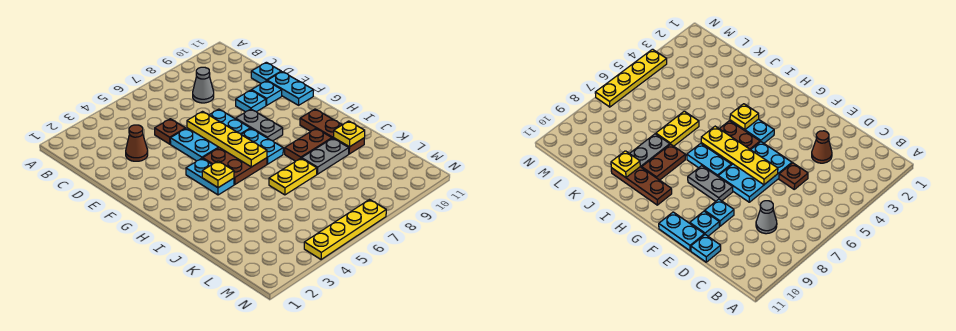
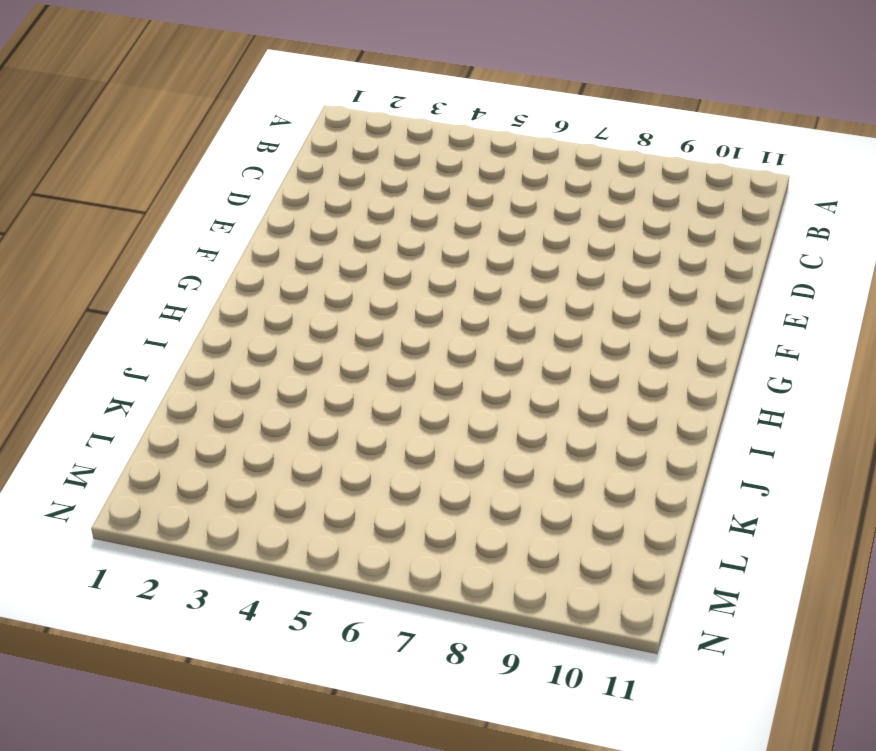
none -> grey cone C8 level 1
none -> brown cone D3 level 1
none -> brown plate D5 level 1

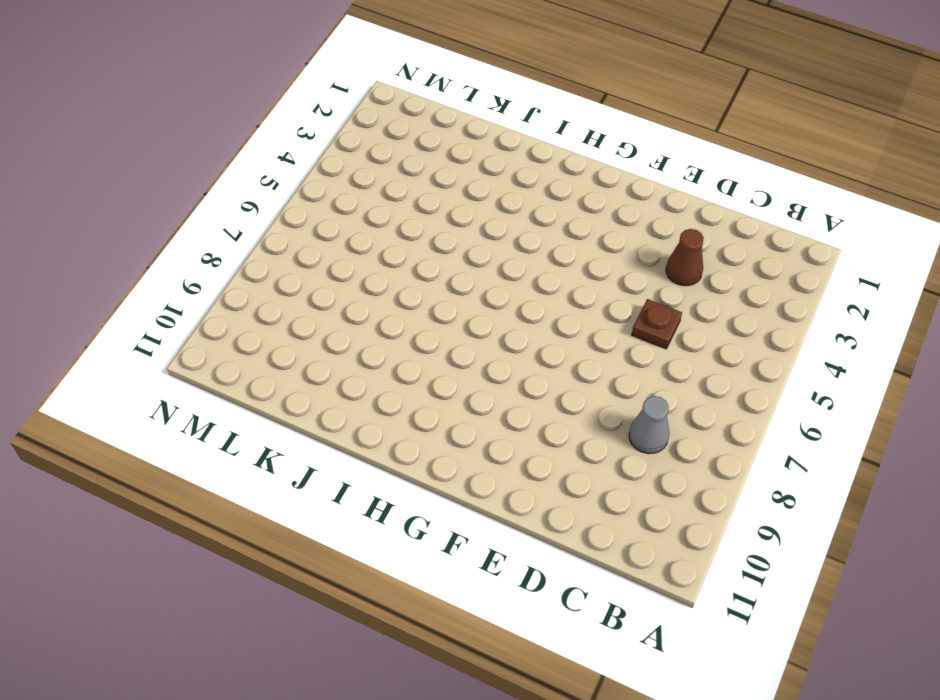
none -> cyan plate D11 level 1
none -> cyan plate E5:F7 level 1
none -> cyan plate E9 level 1

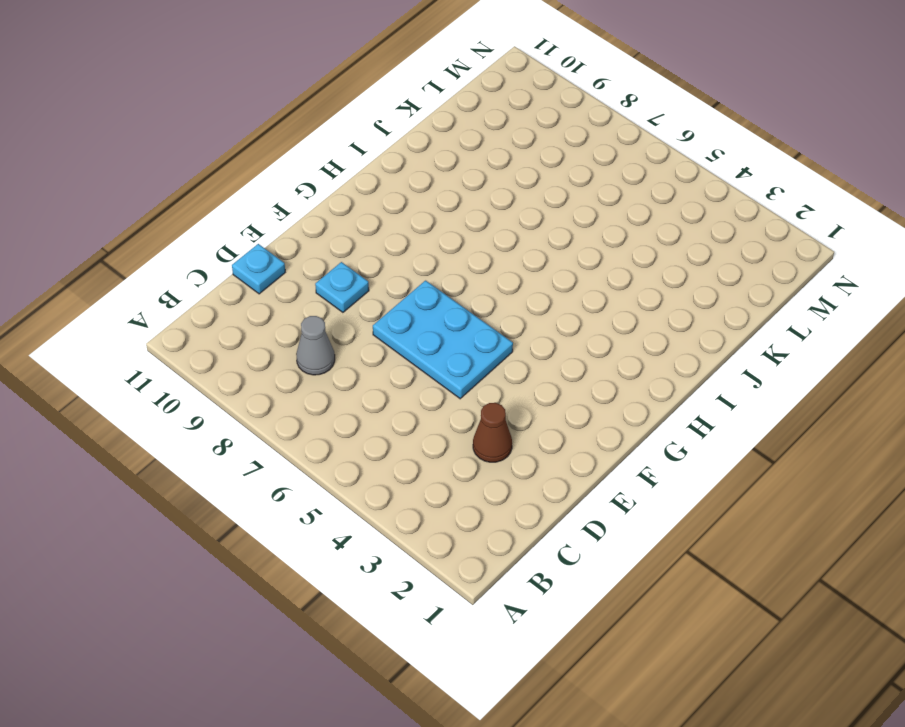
none -> brown plate D5 level 1
none -> cyan plate E10 level 1
none -> cyan plate E11:F11 level 1

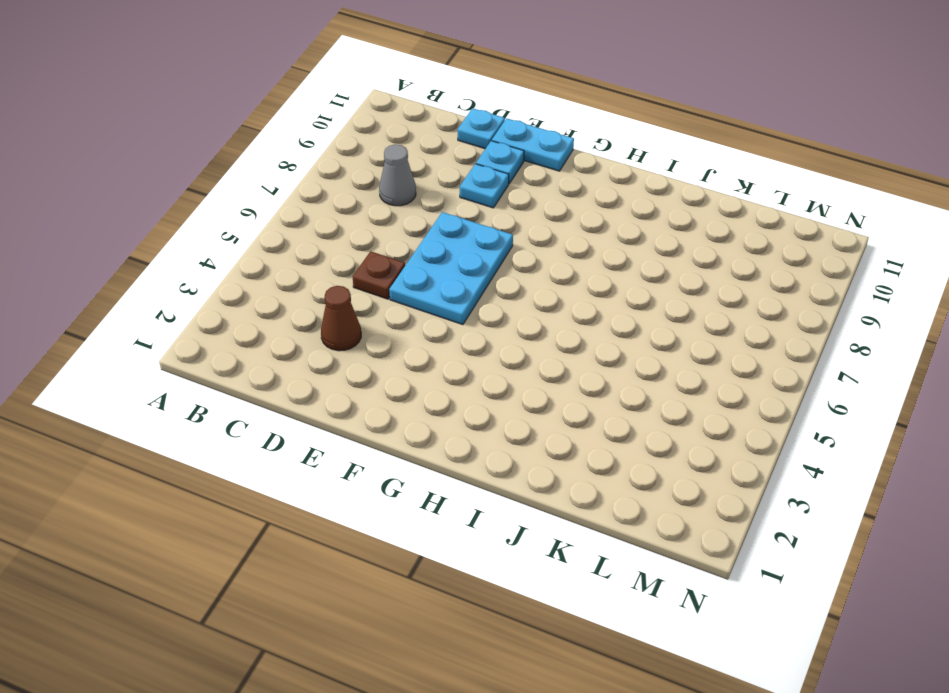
none -> grey plate F8:G8 level 1
none -> cyan plate G4:H4 level 1
none -> brown plate G5:H6 level 1

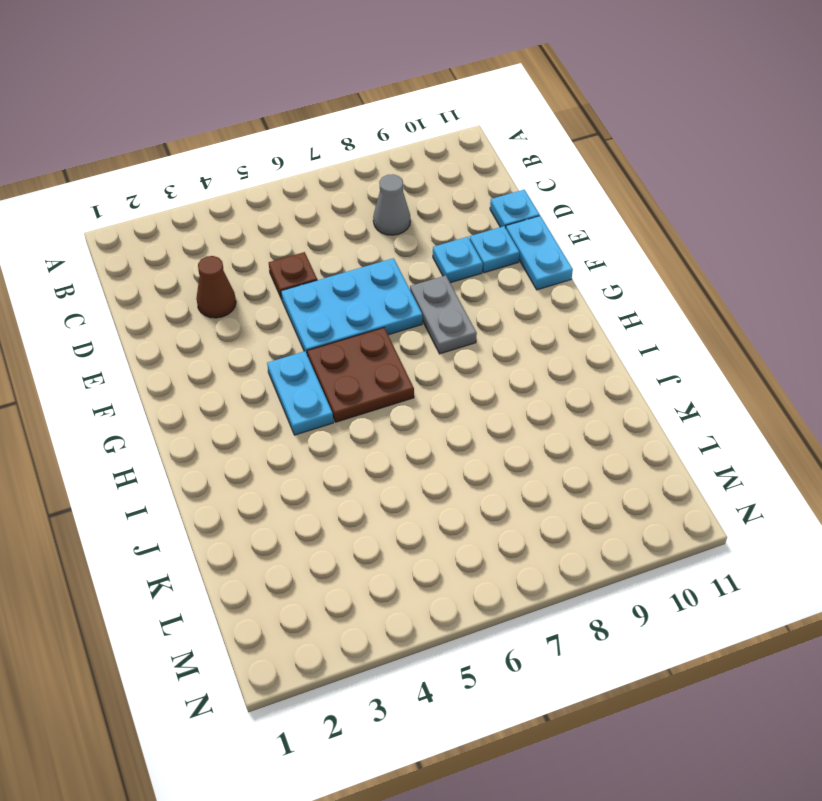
none -> cyan plate G7:H7 level 1
none -> brown plate H10:J10 level 1
none -> brown plate I8:I9 level 1

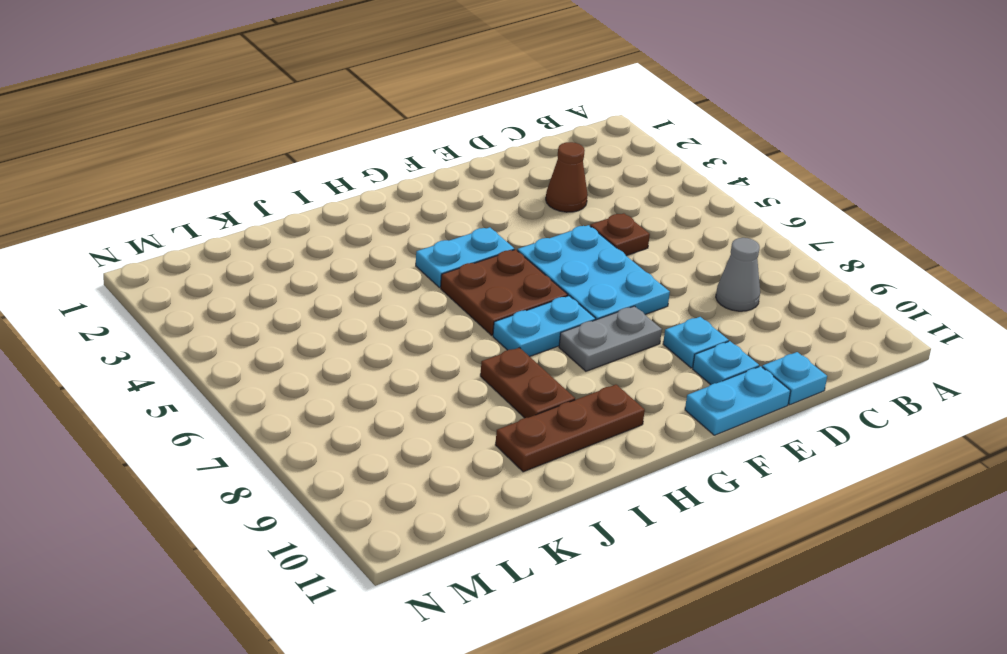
none -> yellow plate J6:J7 level 1
none -> grey plate J8:J9 level 1
none -> yellow plate N4:N7 level 1

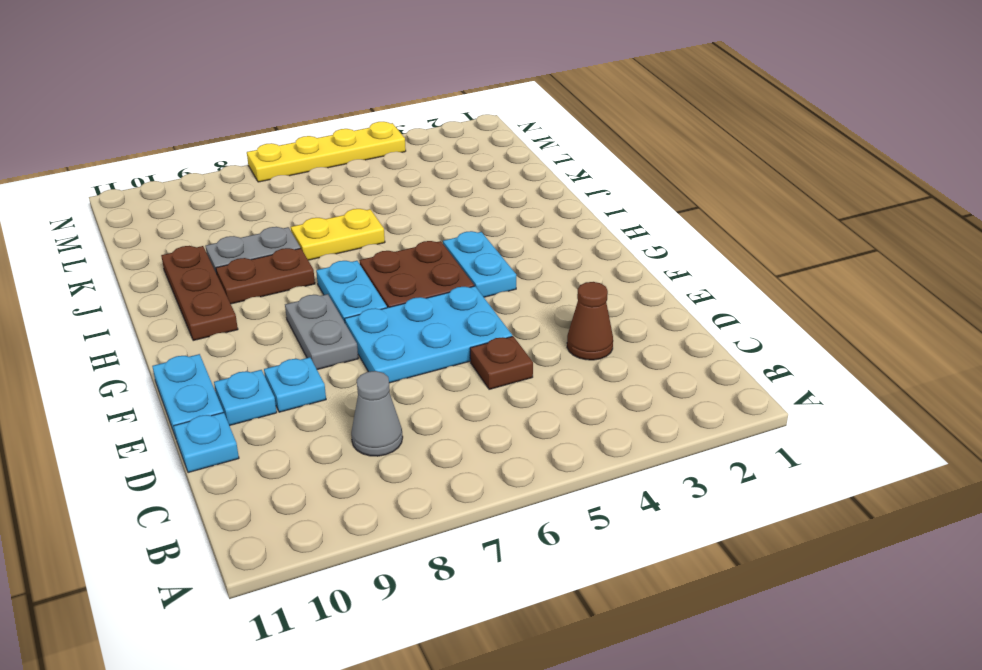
none -> yellow plate E6:H6 level 2
none -> yellow plate H4 level 2
none -> yellow plate J10 level 2

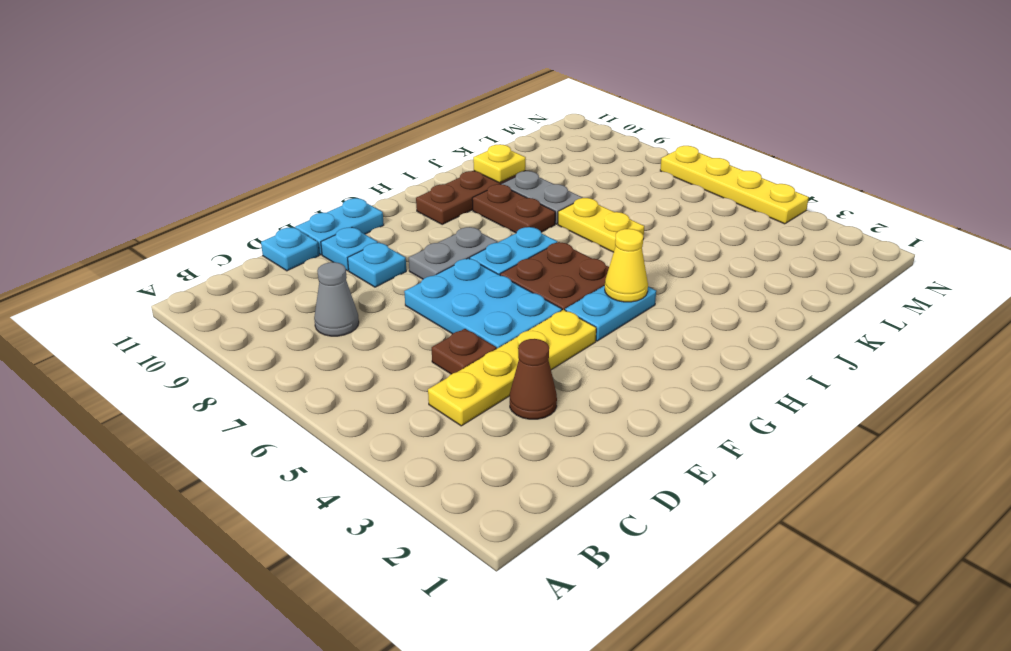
yellow plate C4:F4 level 1 -> yellow plate E6:H6 level 2
yellow cone H4 level 2 -> yellow plate H4 level 2

